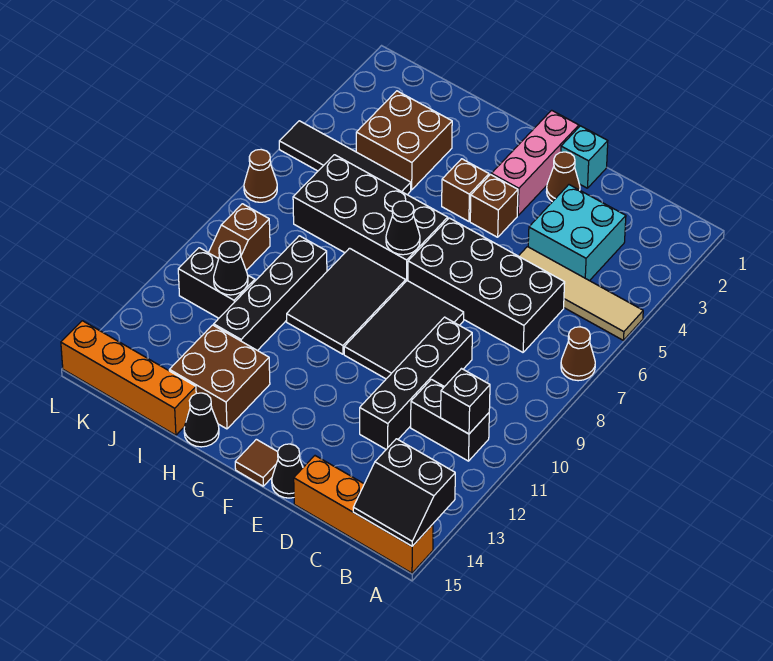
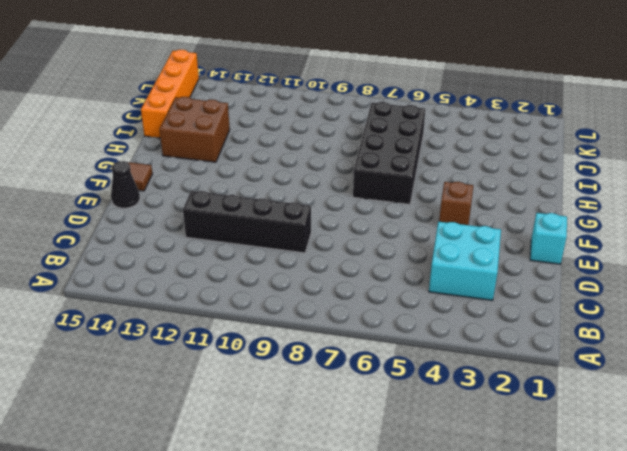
none -> tan tile A5:D5 level 1
none -> brown cone A7 level 1
none -> orange brick A15:D15 level 1
none -> black brick B11:C11 level 1

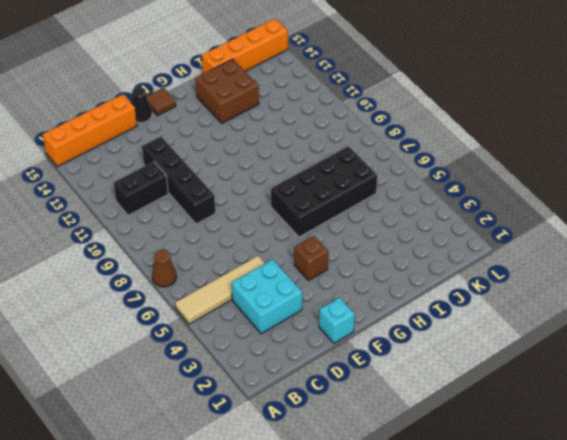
none -> black brick C6:F7 level 1
none -> brown cone E2 level 1
none -> black tile E8:F10 level 1
none -> pink brick F1:F3 level 1

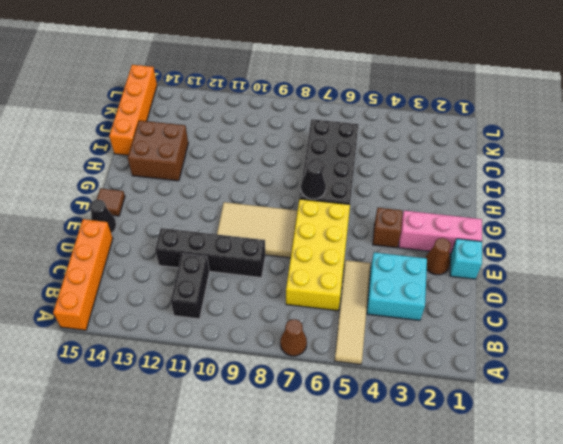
yellow brick C6:F7 level 1 -> black brick C6:F7 level 1
tan tile E8:F10 level 1 -> black tile E8:F10 level 1
none -> brown brick G4 level 1
none -> black tile G8:H10 level 1
none -> black cone H15 level 1
none -> brown brick I3:J4 level 1

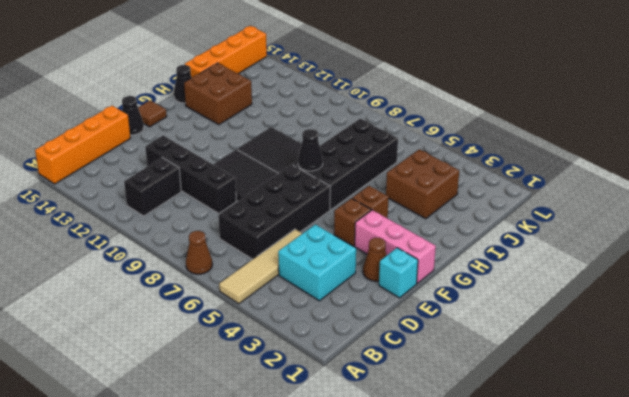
none -> black tile I5:L5 level 1
none -> black brick I9:I12 level 1
none -> black brick J11:K11 level 1
none -> brown slope K9:K10 level 1 top 9

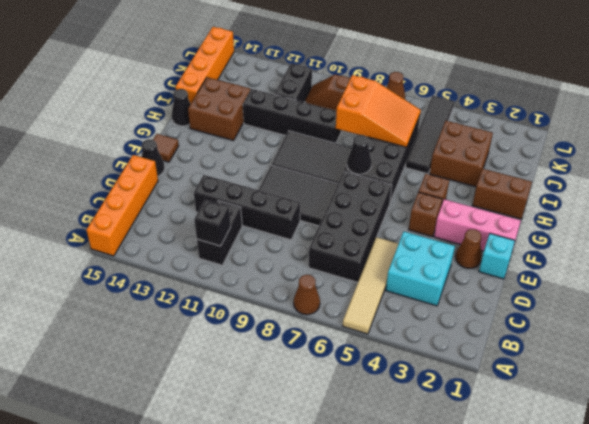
brown brick H1:H2 level 1 -> none
orange slope I6:J8 level 2 top 8 -> none
none -> black slope A14:B15 level 2 top 14
none -> black cone J11 level 2

